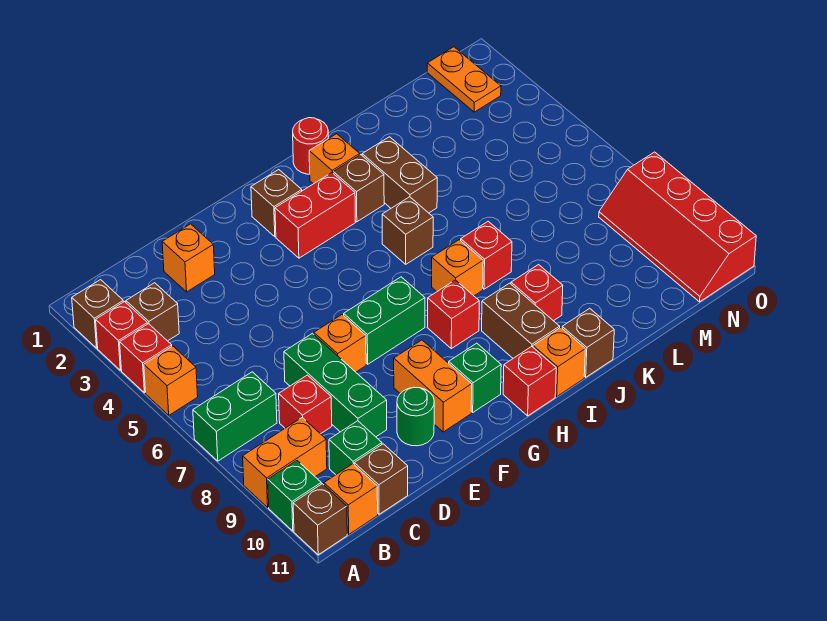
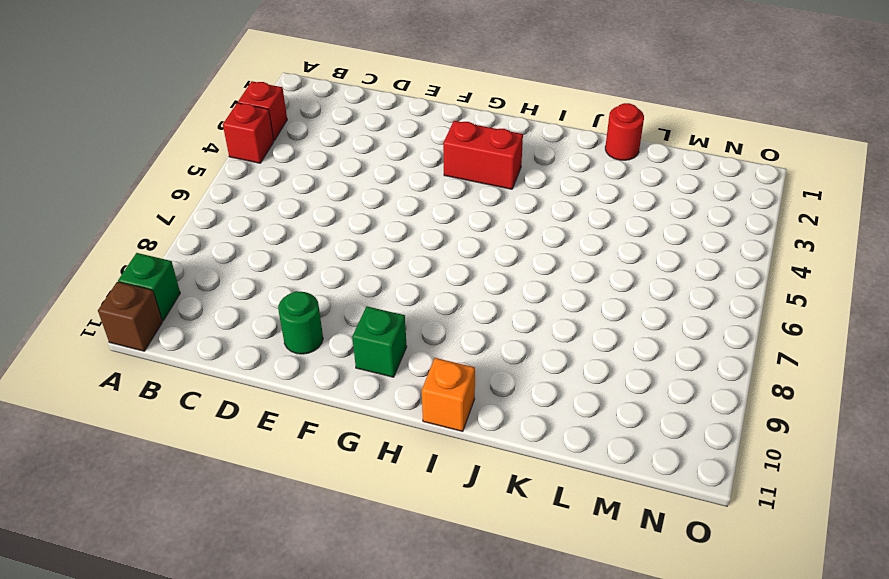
red round brick K1 level 1 -> red round brick I1 level 1
none -> brown brick A2 level 1
none -> orange brick A5 level 1
none -> green brick A7:B7 level 1
none -> orange brick A9:B9 level 1

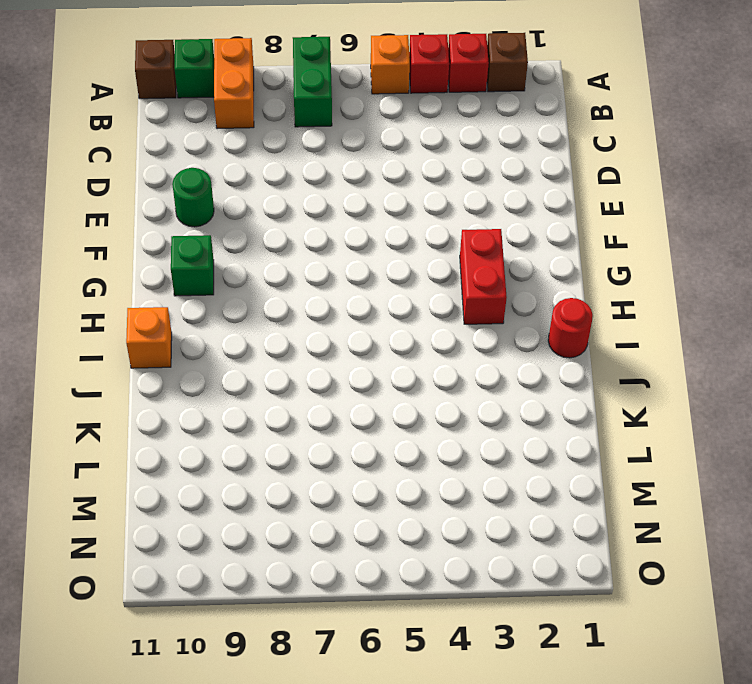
none -> brown brick B3 level 1
none -> orange brick B11 level 1
none -> red brick C8 level 1
none -> green brick C10 level 1

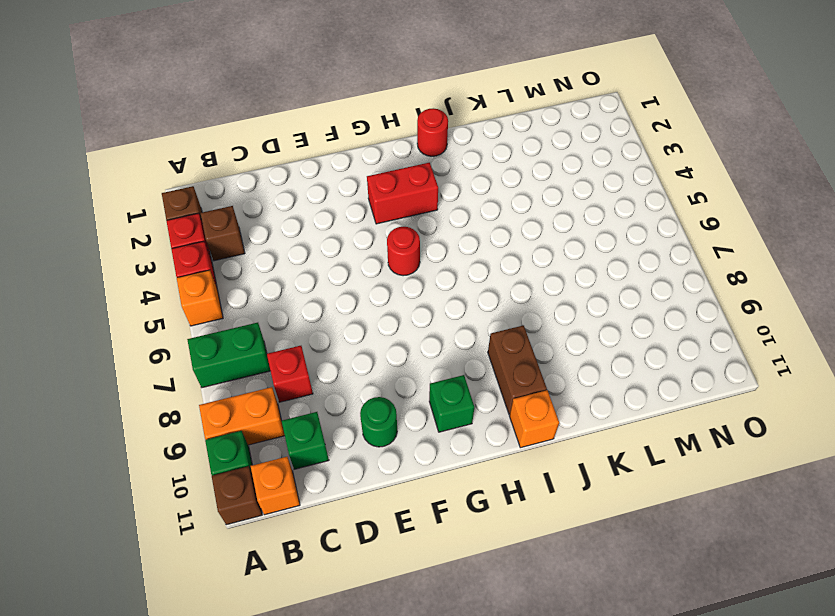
red round brick G5 level 1 -> none
none -> brown brick C11 level 1
none -> orange brick D2 level 1
none -> green brick D7:D9 level 1
none -> orange brick E7 level 1

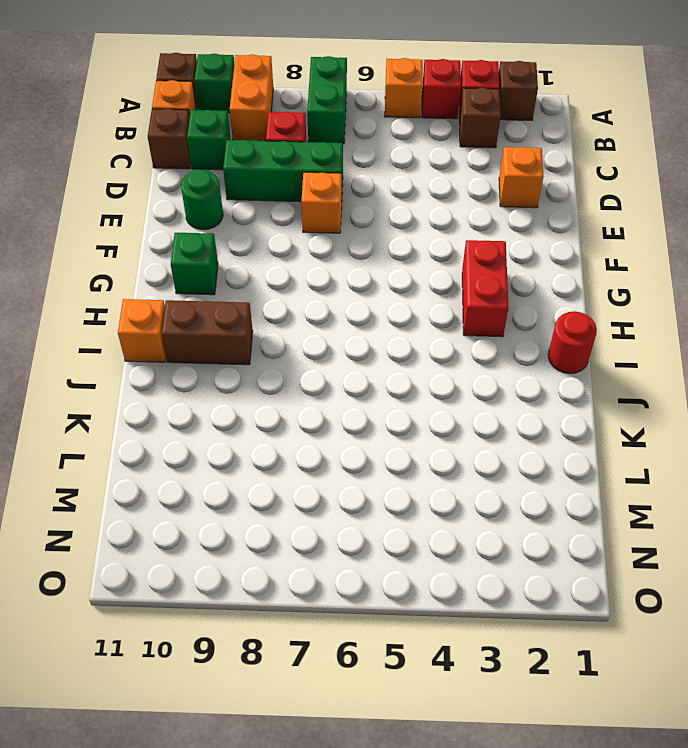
none -> green brick F7:G7 level 1
none -> orange brick F9:F10 level 1
none -> brown brick G2 level 1
none -> red brick H8 level 1

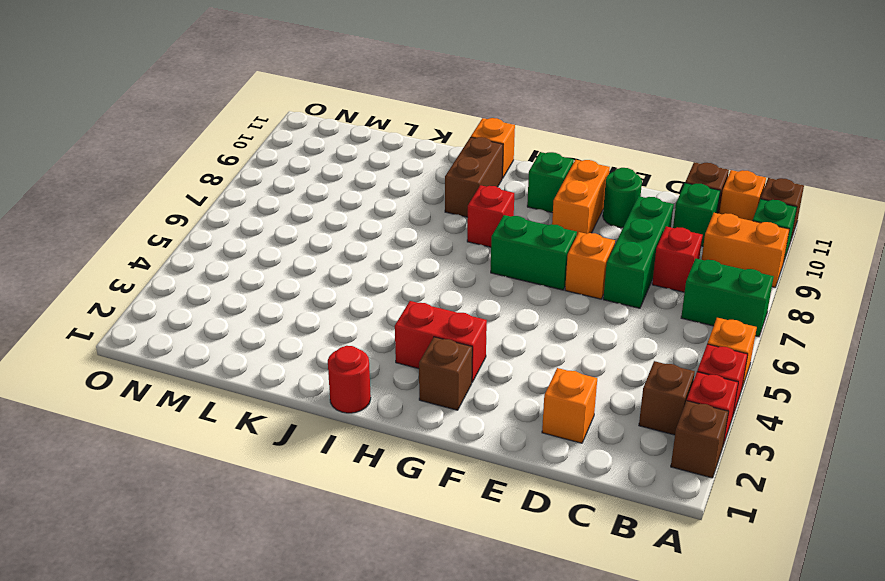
none -> red brick H11 level 1
none -> orange brick I2 level 1
none -> brown brick I3 level 1
none -> brown brick I5 level 1

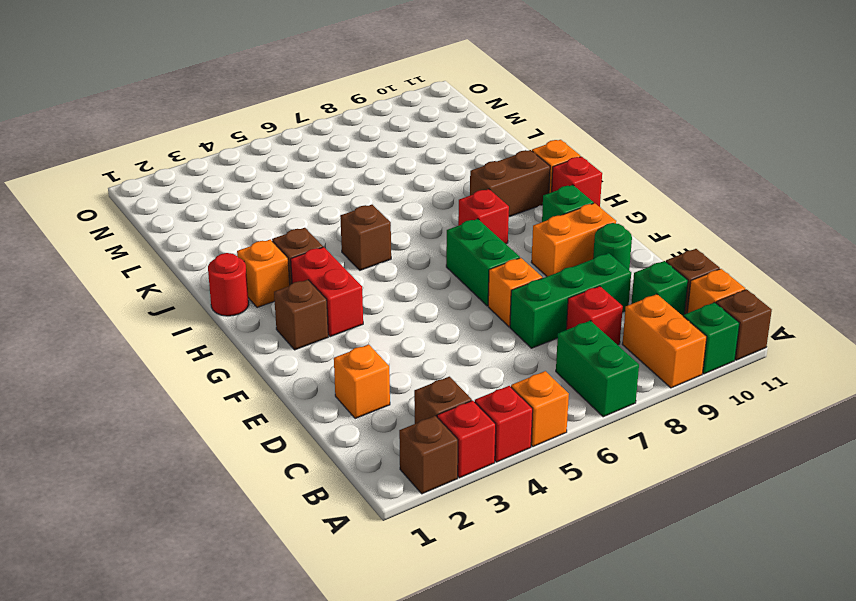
none -> orange brick I7 level 1
none -> brown brick J3:J4 level 1
none -> red brick J7 level 1
none -> red brick J9 level 1

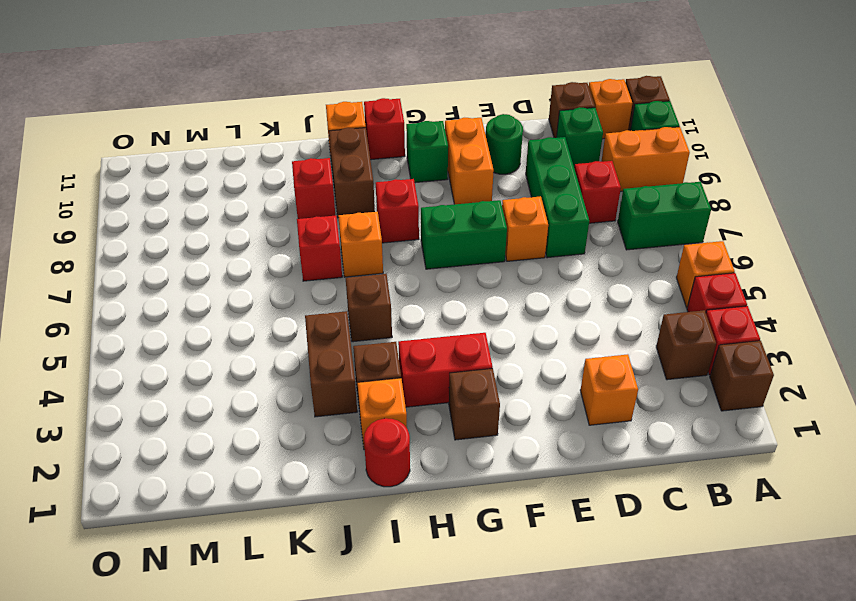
none -> brown brick J11 level 1
none -> orange plate N1:N2 level 1
none -> red slope N8:O11 level 1 top O

